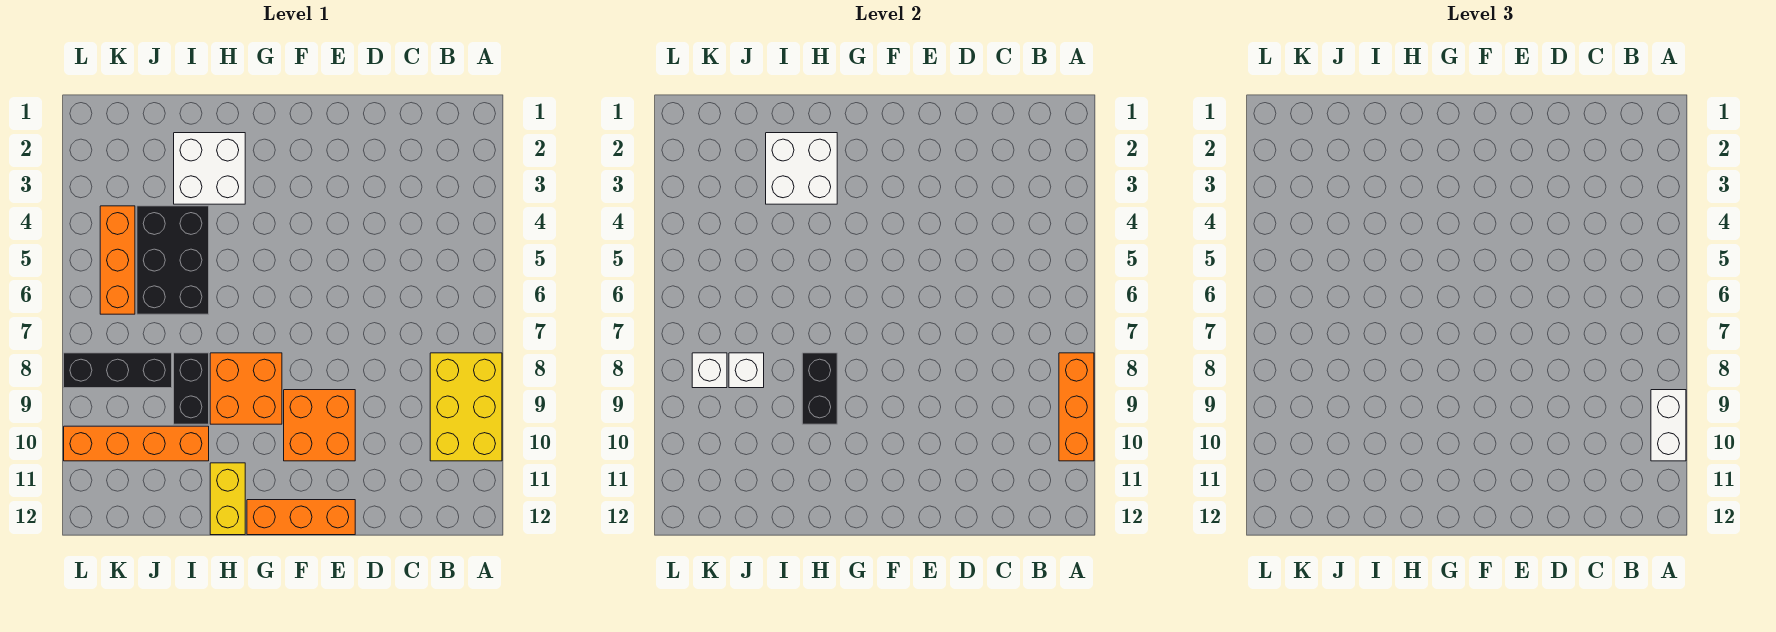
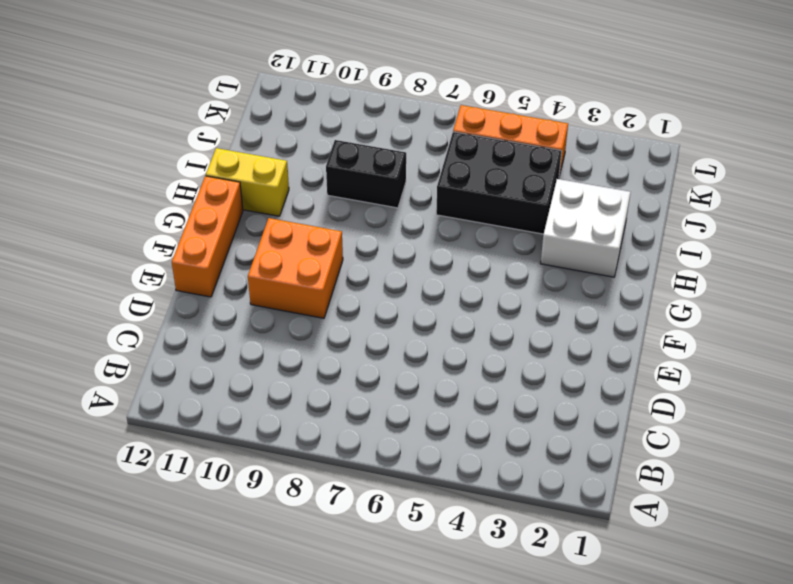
none -> yellow brick A8:B10 level 1
none -> orange brick G8:H9 level 1
none -> orange brick I10:L10 level 1

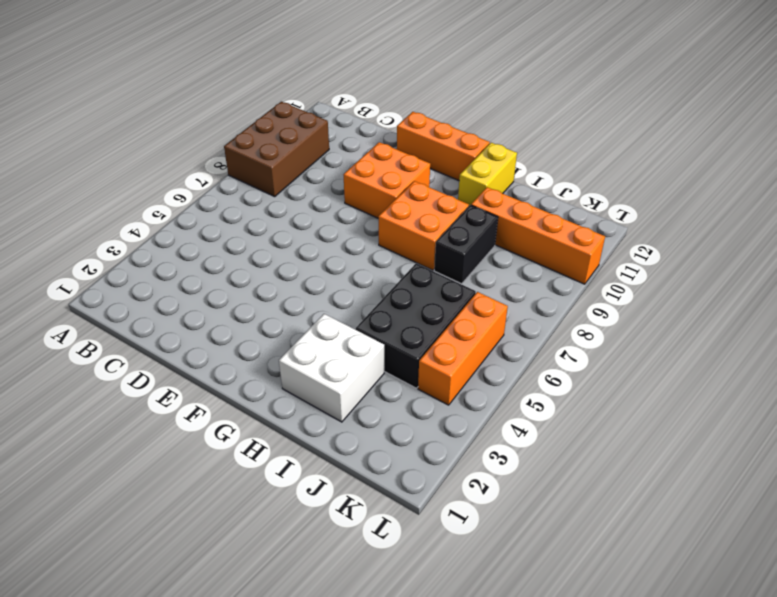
brown brick A8:B10 level 1 -> yellow brick A8:B10 level 1
none -> black brick J8:L8 level 1
none -> orange brick A8:A10 level 2
none -> white brick H2:I3 level 2

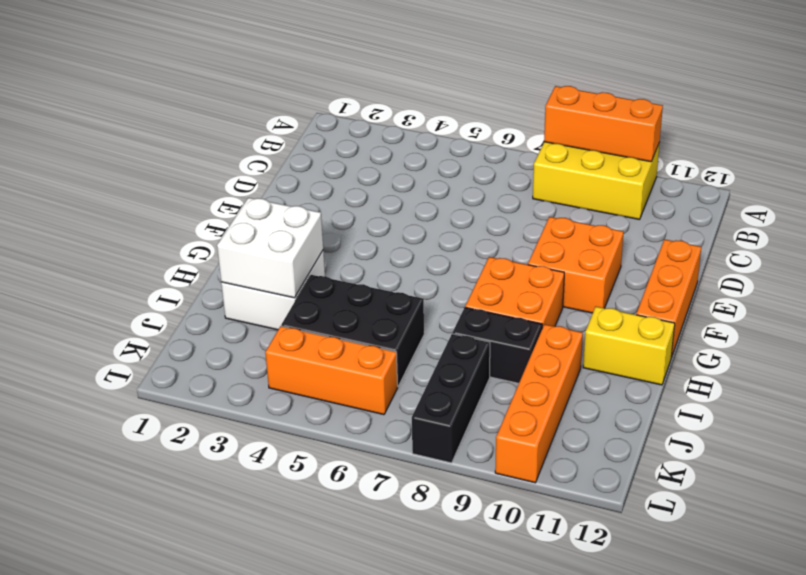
none -> black brick H8:H9 level 2
none -> white brick J8 level 2
none -> white brick K8 level 2

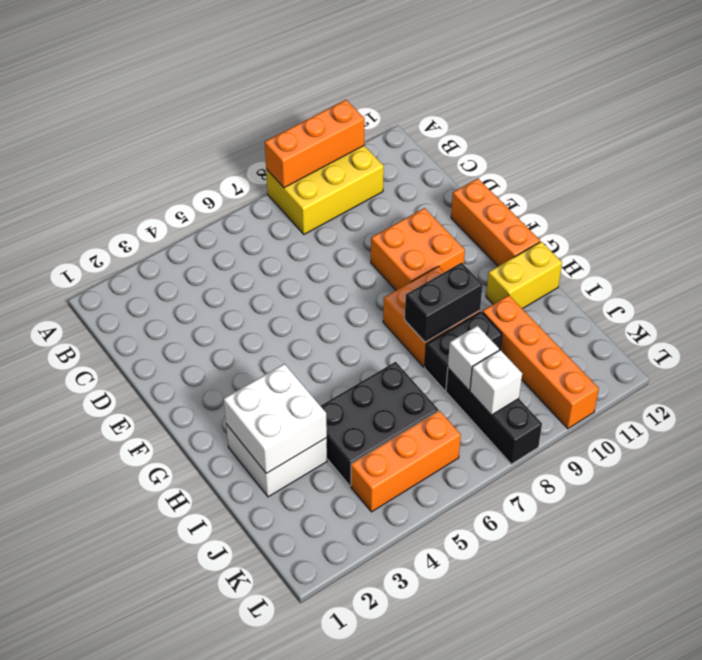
none -> white brick A9:A10 level 3

